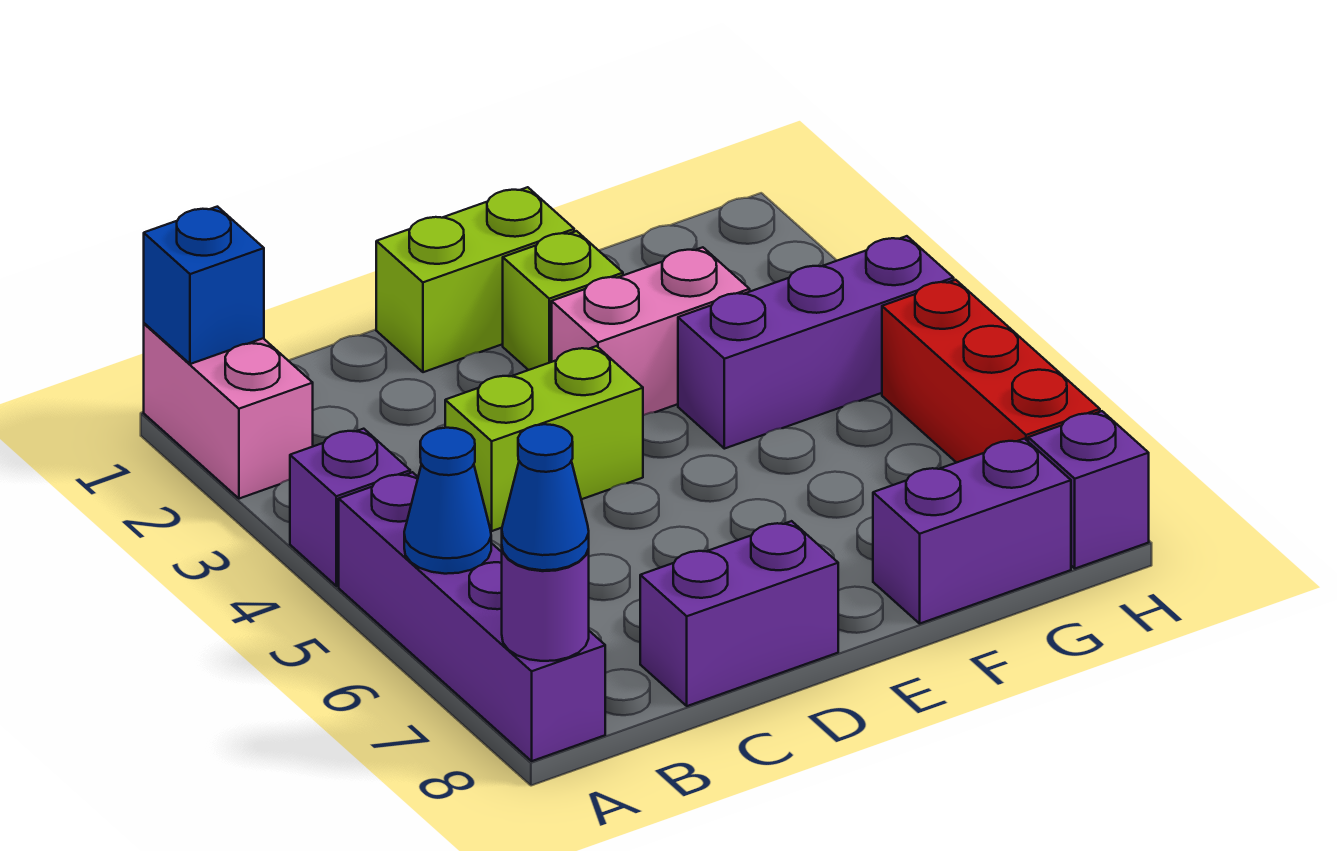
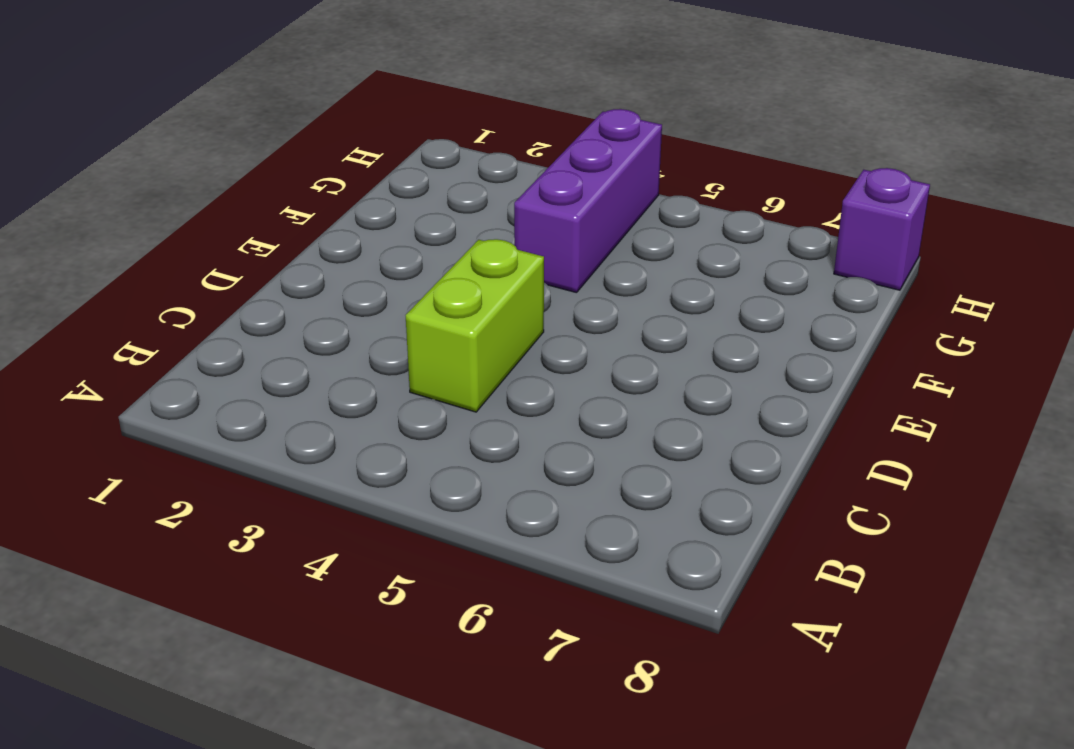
none -> pink brick A1:A2 level 1
none -> purple brick A4 level 1
none -> purple brick A5:A8 level 1

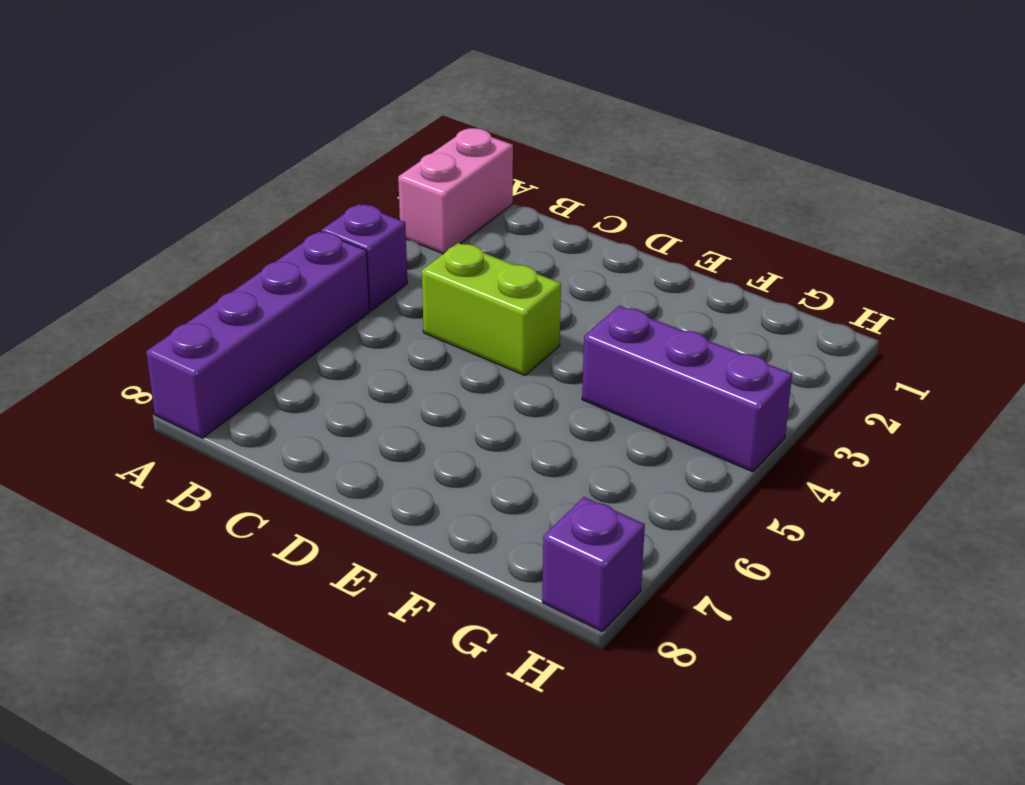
none -> purple brick C8:D8 level 1
none -> lime brick D1:E1 level 1
none -> lime brick E2 level 1

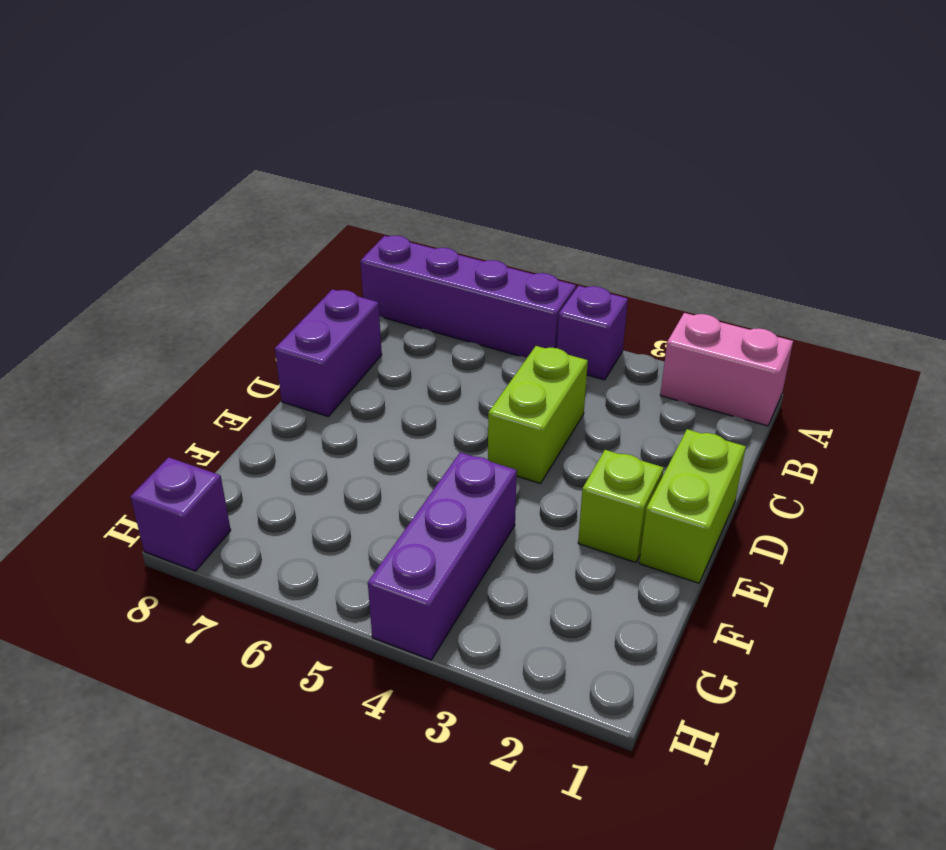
none -> pink brick E3:F3 level 1
none -> purple brick F8:G8 level 1
none -> red brick H5:H7 level 1

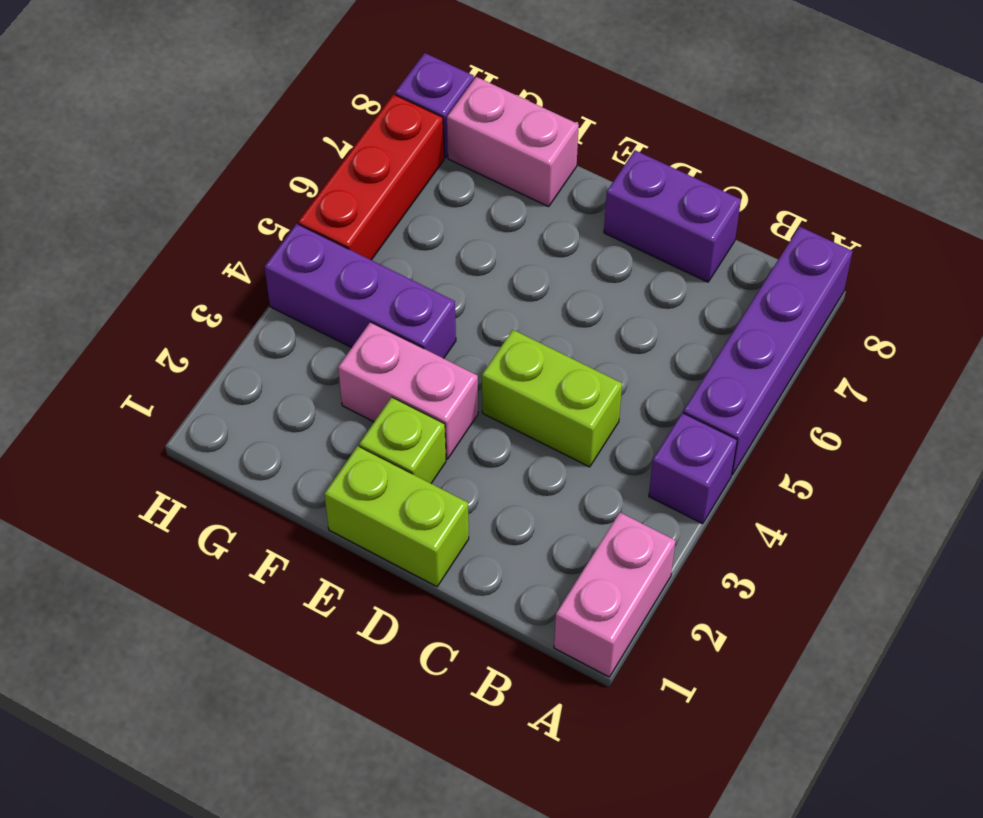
pink brick F8:G8 level 1 -> purple brick F8:G8 level 1
none -> blue brick A1 level 2
none -> blue cone A6 level 2
none -> purple round brick A8 level 2

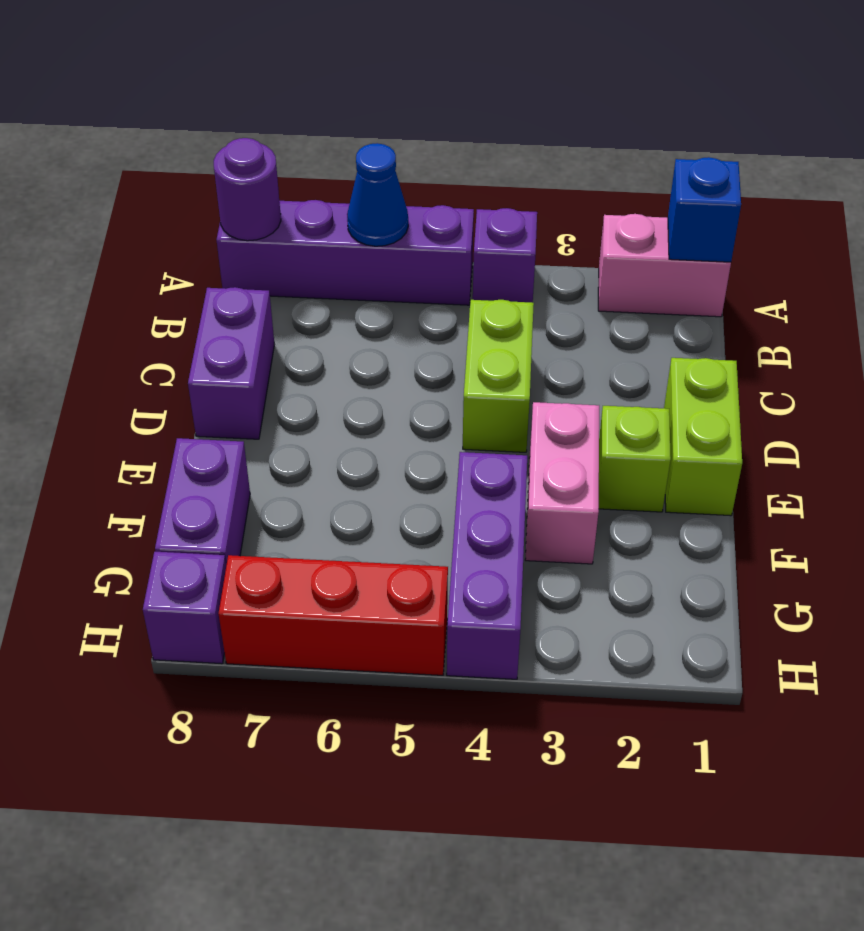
none -> blue cone A8 level 3

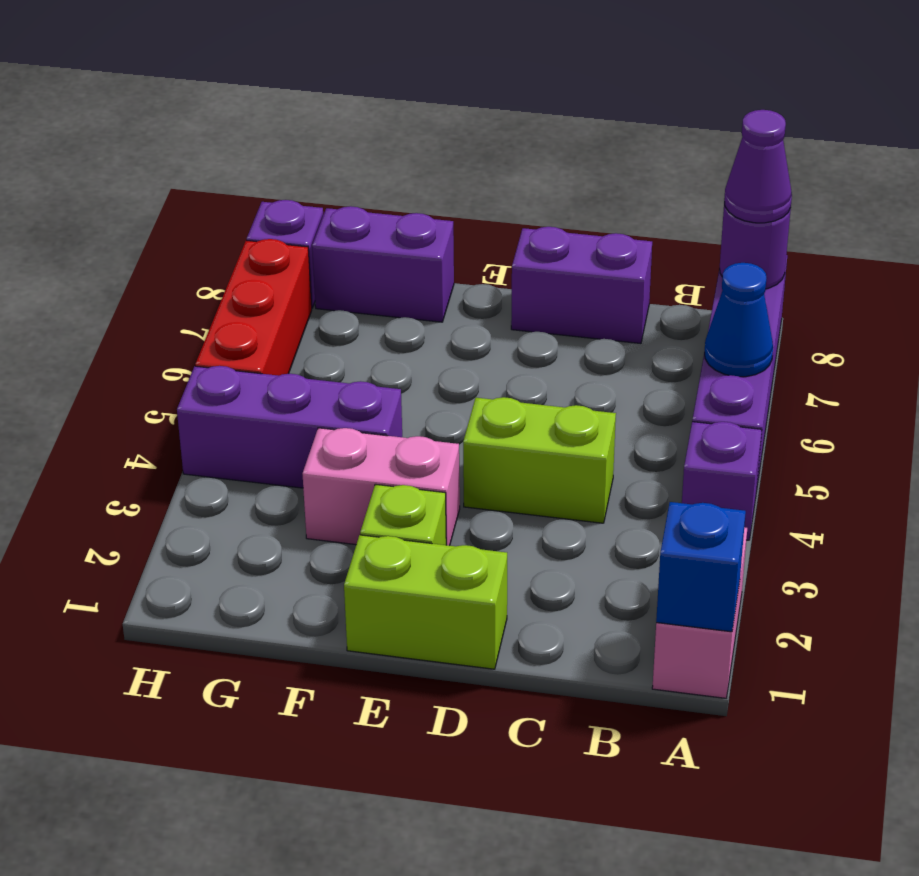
purple cone A8 level 3 -> blue cone A8 level 3

